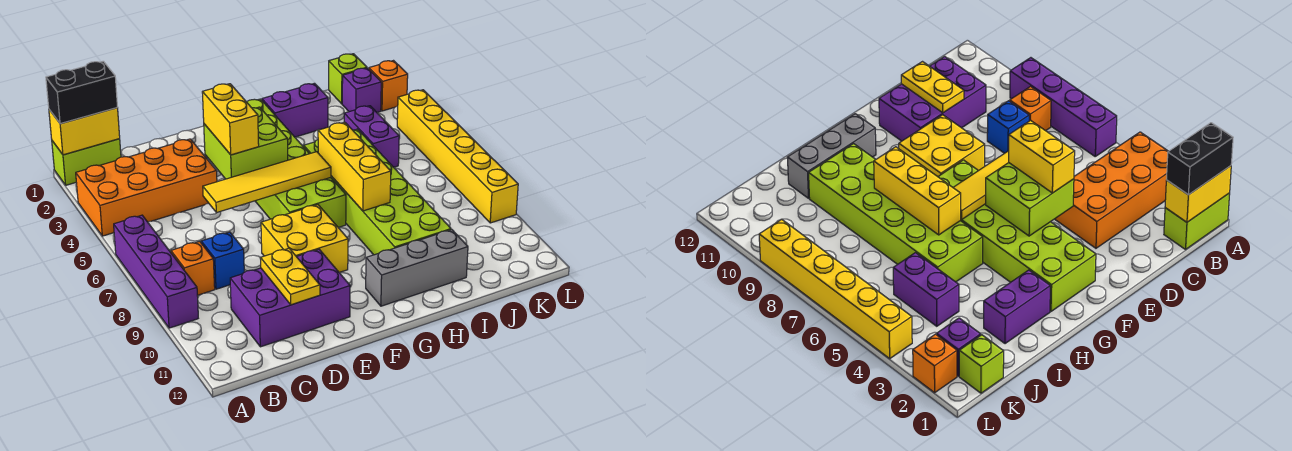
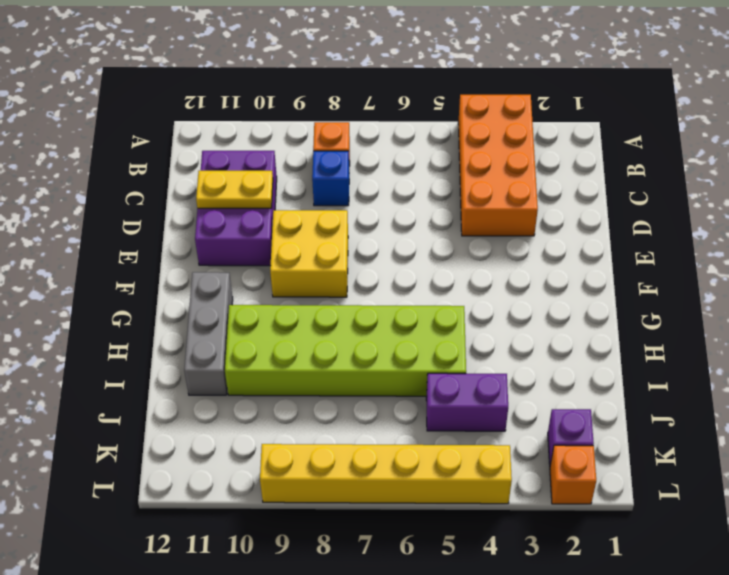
none -> lime brick A1:B1 level 1
none -> purple brick A6:A9 level 1
none -> lime brick F2:G7 level 1

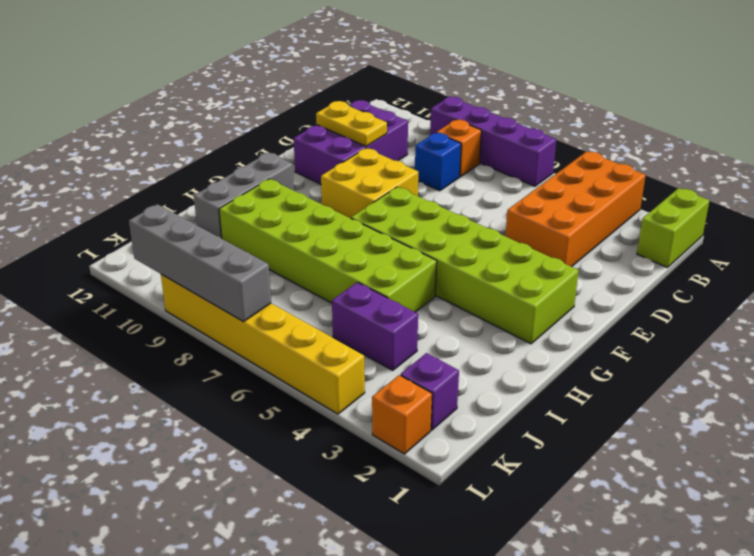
grey brick L7:L10 level 2 -> none
none -> purple brick H2:I2 level 1
none -> lime brick K1 level 1
none -> yellow brick A1:B1 level 2

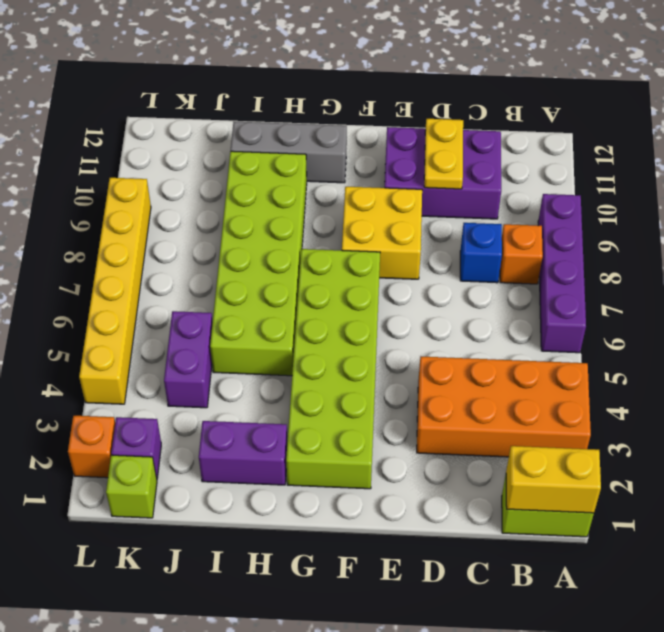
none -> yellow tile D6:G6 level 2
none -> lime brick E4:F5 level 2
none -> yellow brick H6:H8 level 2

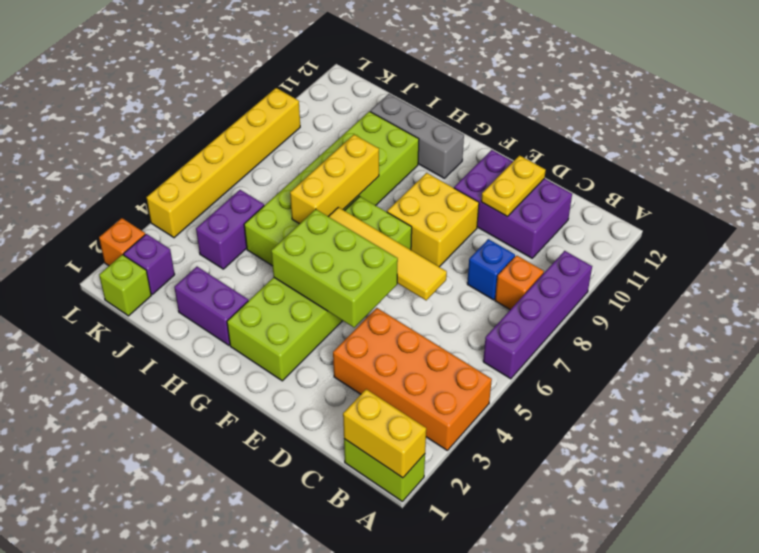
lime brick E4:G5 level 2 -> lime brick E4:F5 level 2
none -> black brick A1:B1 level 3
none -> yellow brick E4:E5 level 3

